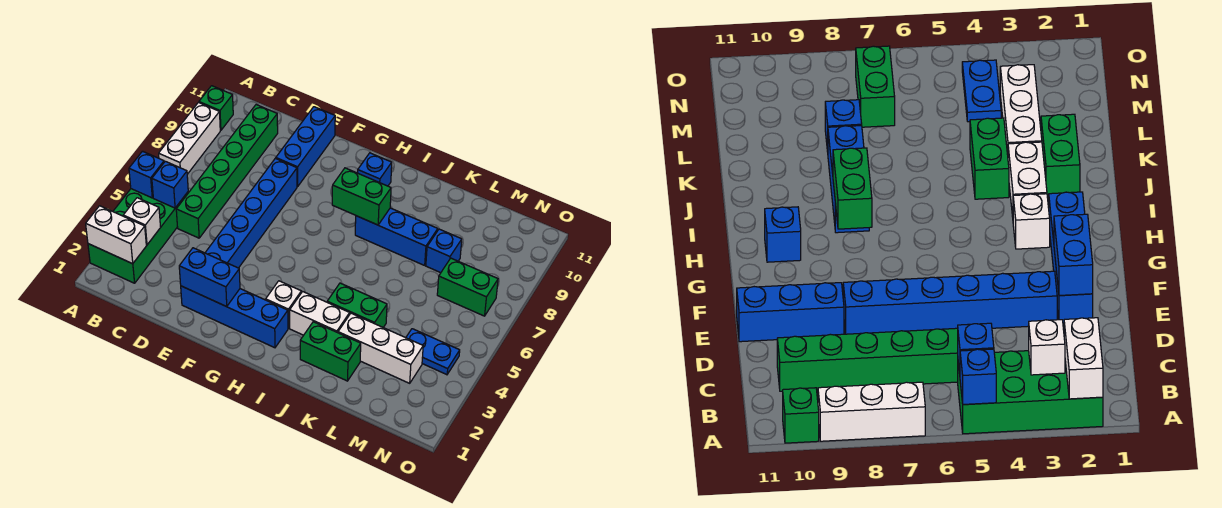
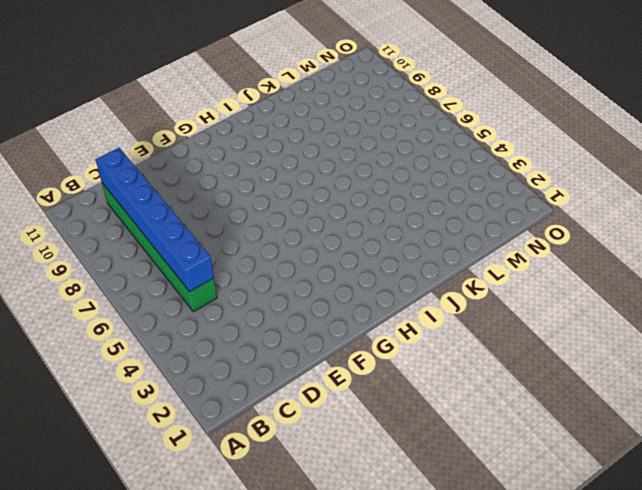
blue brick C5:C10 level 2 -> blue brick E3:E8 level 1
none -> green brick A2:B5 level 1
none -> white brick A7:A9 level 1
none -> green brick A10 level 1

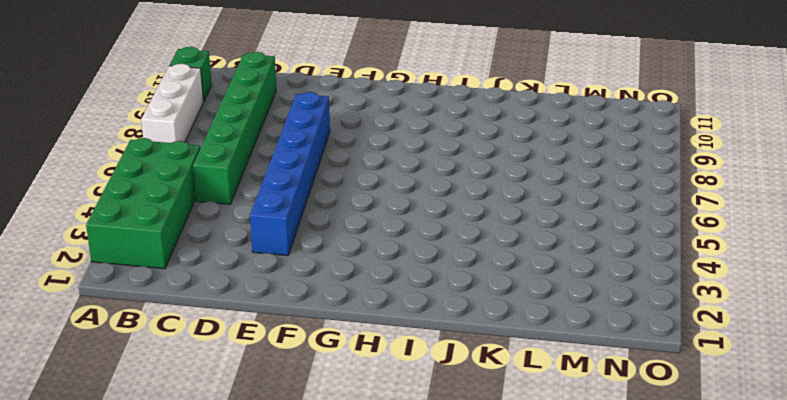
none -> blue brick E2:H2 level 1
none -> blue brick E9:E11 level 1
none -> white brick H3 level 1

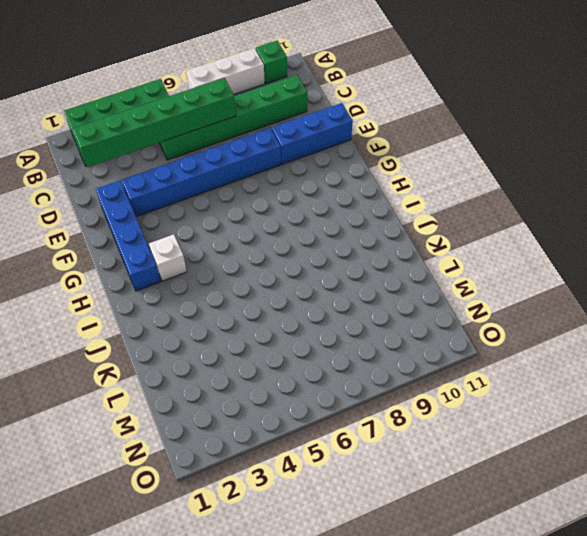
green brick C2:C7 level 2 -> none
none -> blue brick H10 level 1
none -> white brick I3:J3 level 1
none -> blue brick I8:K8 level 1

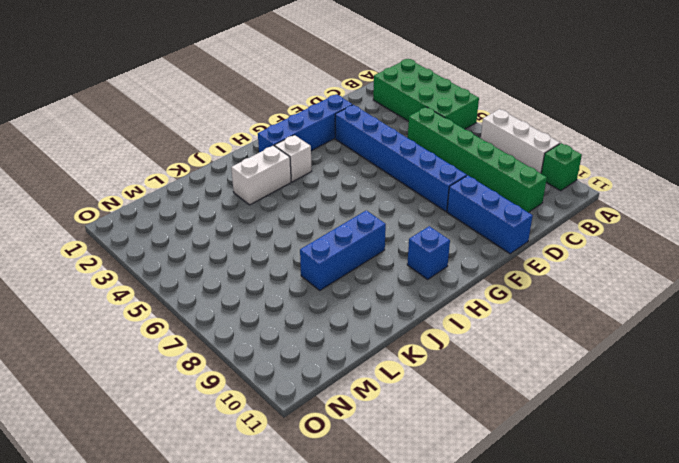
none -> green brick J2:K2 level 1
none -> green brick J4:K4 level 1
none -> white brick K3:M3 level 1

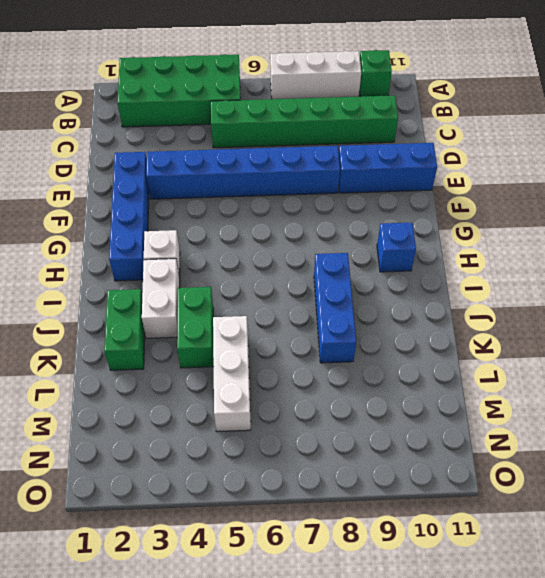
white brick K5:M5 level 1 -> white brick K3:M3 level 1
none -> blue brick L8 level 1
none -> blue plate M4:N4 level 1
none -> green brick M7:N7 level 1

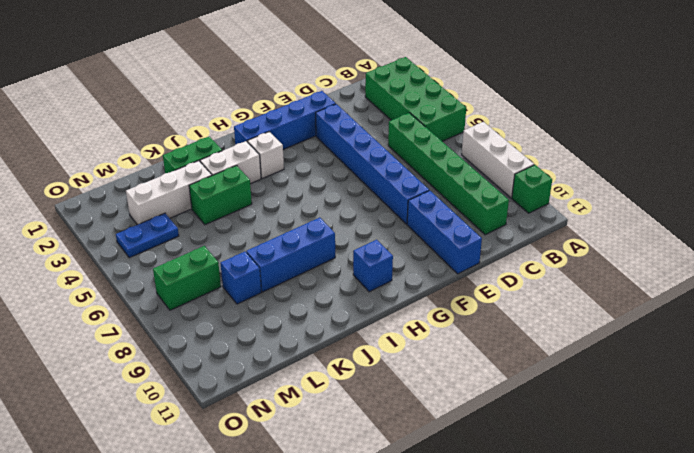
none -> white brick A2:B2 level 2
none -> blue brick A5 level 2
none -> white brick B3 level 2

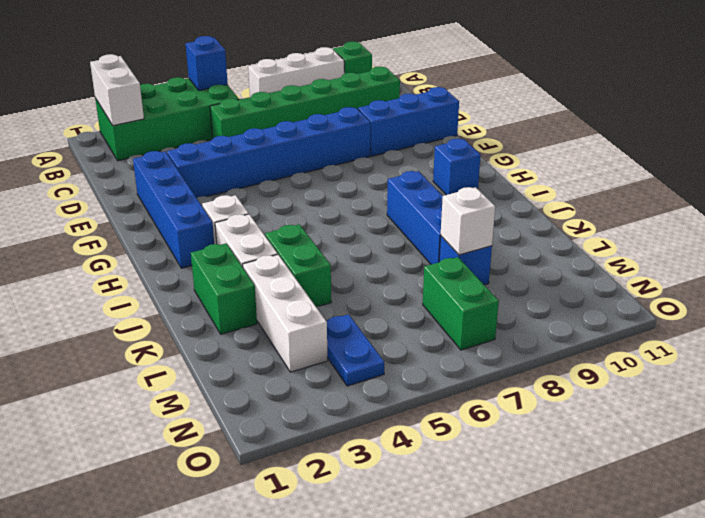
white brick L8 level 2 -> white brick B3 level 2
none -> blue brick B5 level 2
none -> blue brick E2:F2 level 2
none -> green brick H8:I8 level 2

